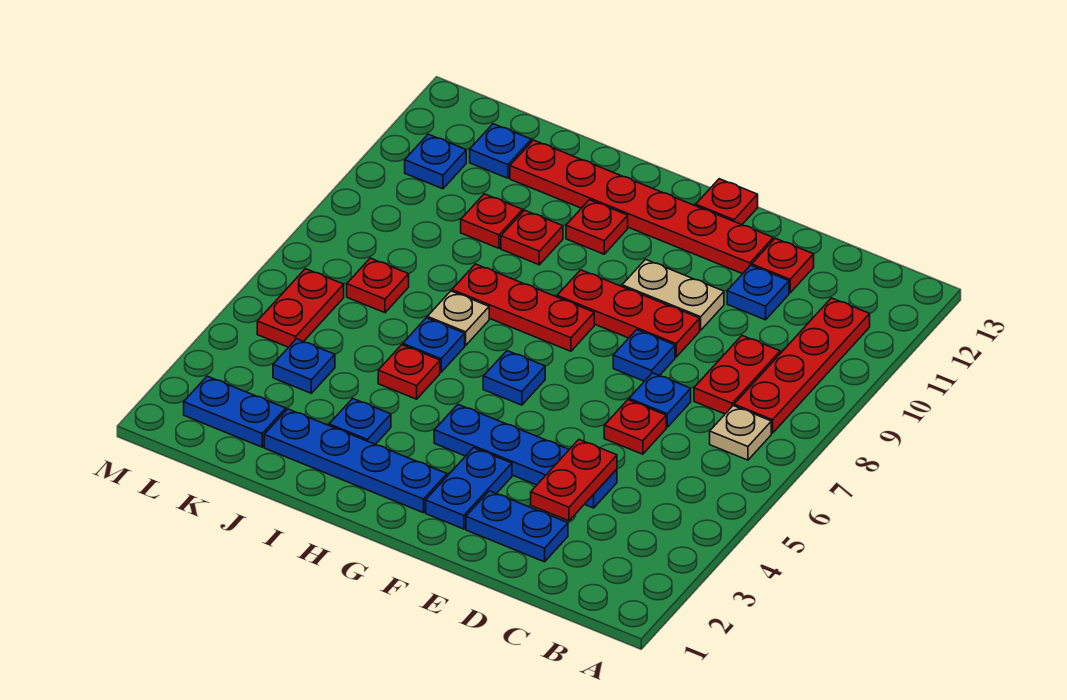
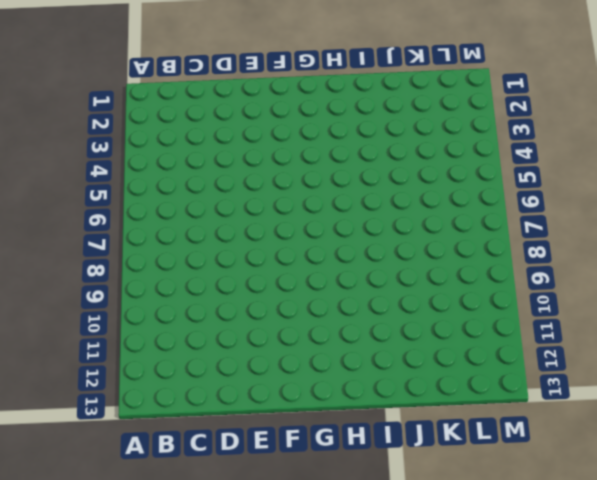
none -> tan plate B7 level 1
none -> red plate B8:B11 level 1
none -> red plate C8:C9 level 1
none -> blue plate D2:E2 level 1

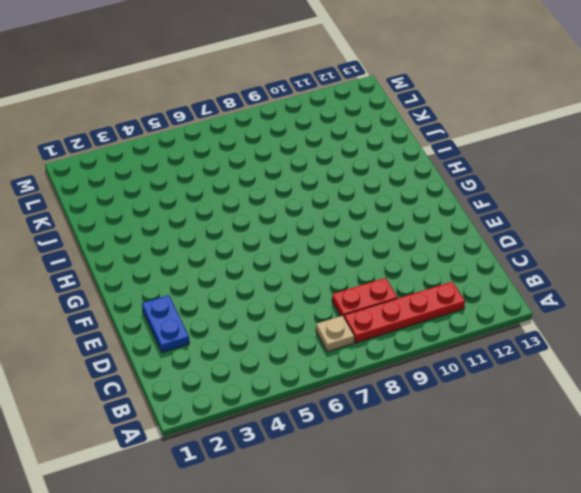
none -> blue plate D4:G4 level 1
none -> red plate D6 level 1
none -> blue plate D7 level 1
none -> blue plate D11 level 1

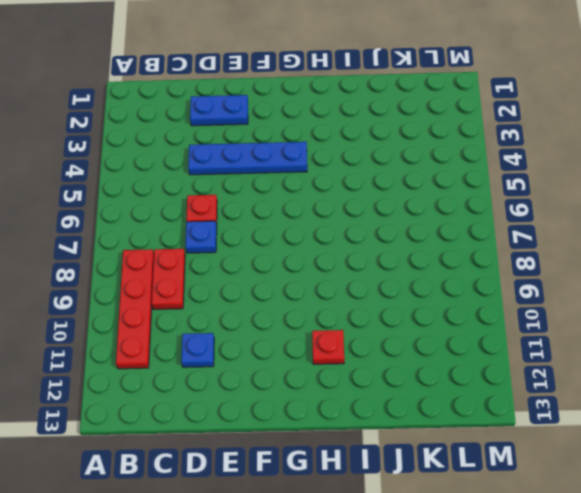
none -> tan plate B7 level 1
none -> red plate D12 level 1
none -> blue plate E8 level 1
none -> red plate E9:G9 level 1

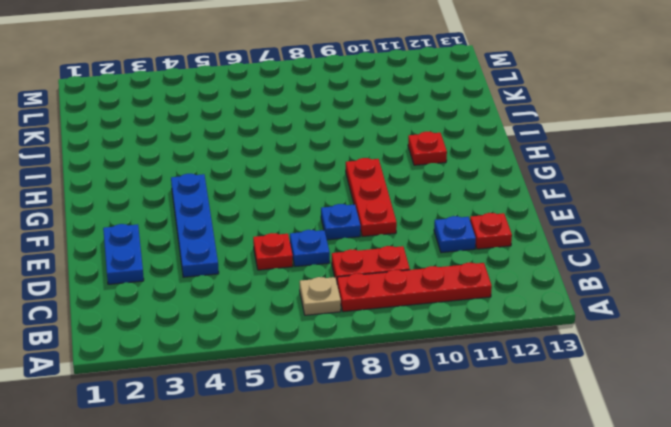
none -> tan plate E10:F10 level 1
none -> red plate E12:J12 level 1
none -> blue plate F2:F3 level 1
none -> red plate F13 level 1

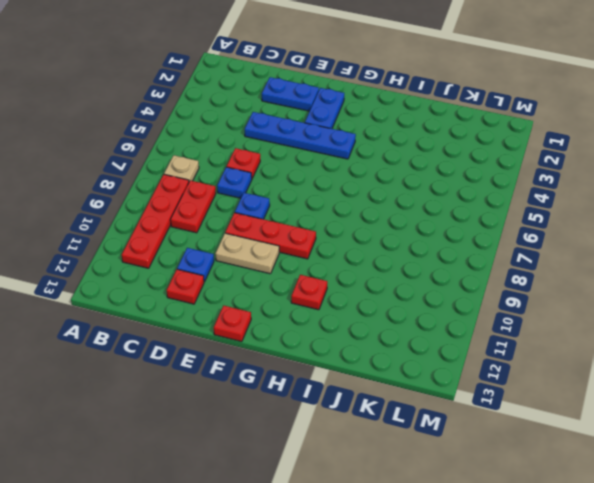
none -> red plate E12:J12 level 1
none -> blue plate G2:J2 level 1
none -> blue plate G6 level 1
none -> red plate G8:I8 level 1

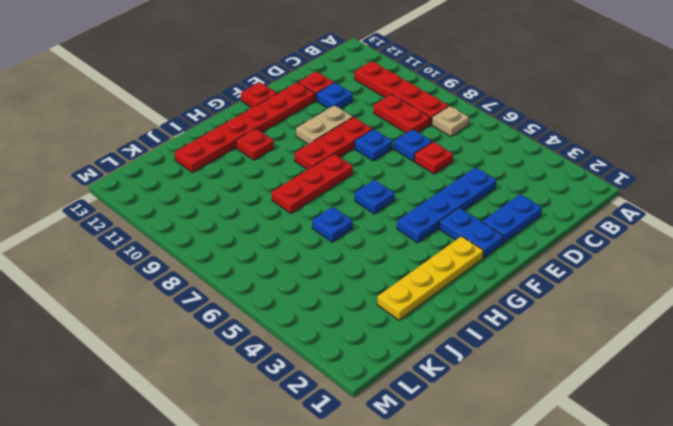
yellow plate G2:J2 level 1 -> blue plate G2:J2 level 1
none -> blue plate I3 level 1
none -> red plate I5 level 1
none -> tan plate I7 level 1
none -> red plate I10 level 1

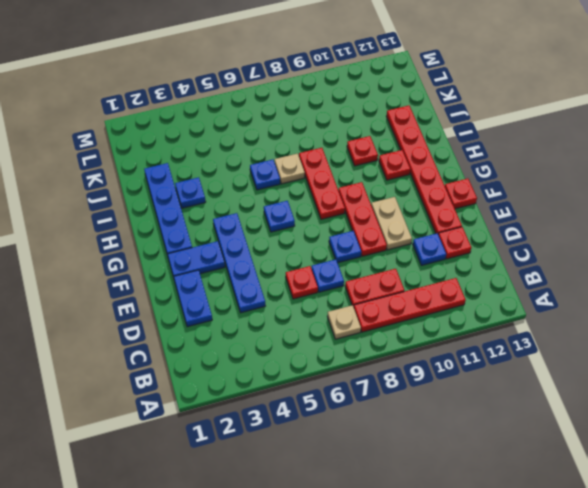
none -> red plate I5 level 1
none -> red plate J10 level 1
none -> blue plate K2:L2 level 1
none -> blue plate K4 level 1

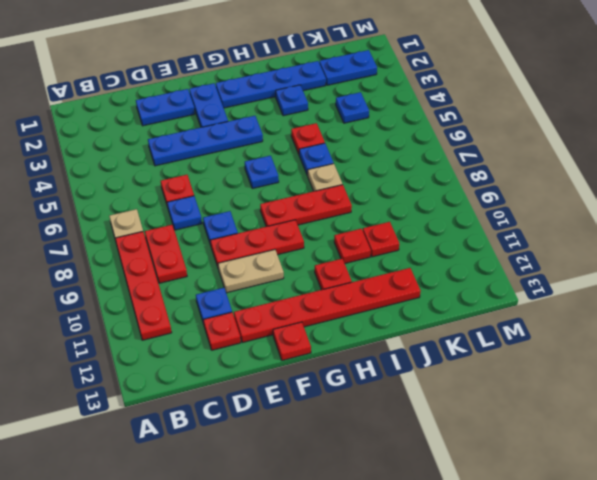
none -> red plate K7 level 1
none -> blue plate K12 level 1
none -> red plate L5:L6 level 1
none -> blue plate L11 level 1

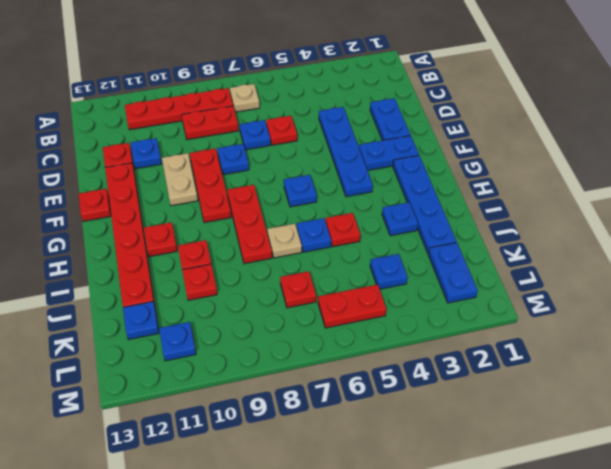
none -> red plate D3:D4 level 2

